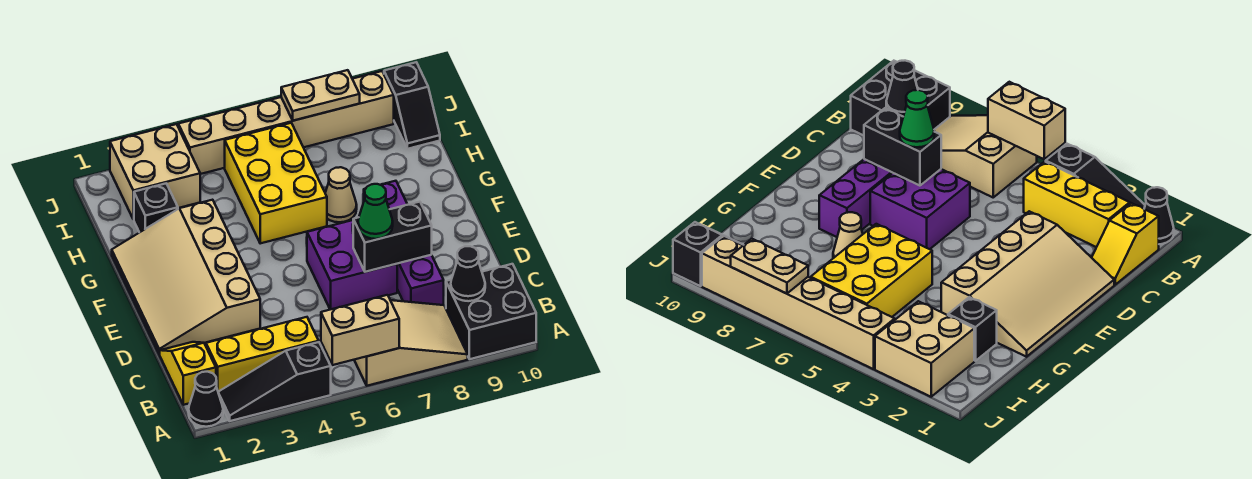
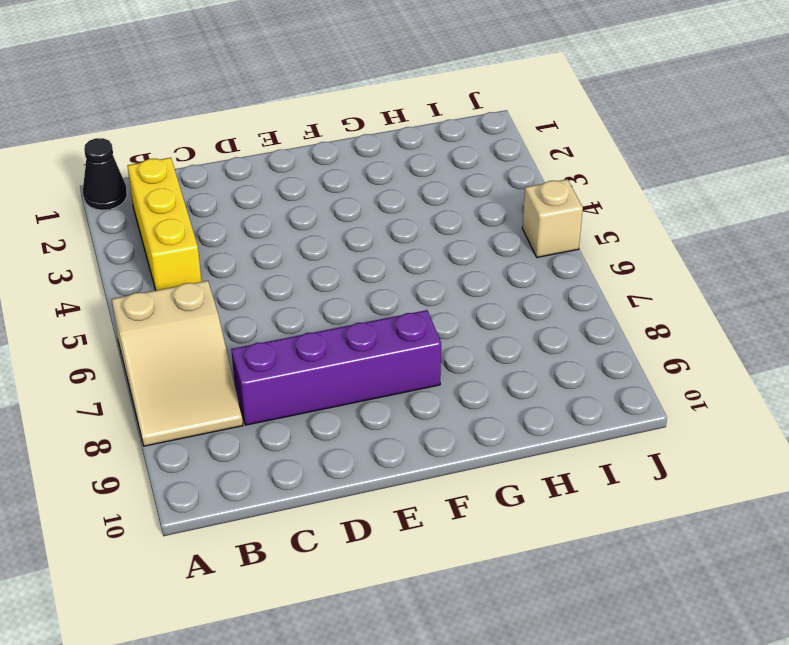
tan brick J5 level 1 -> tan brick J4:J9 level 1
none -> black slope A2:A4 level 1 top 4
none -> black brick A9:B10 level 1
none -> yellow slope B1:C1 level 1 top B

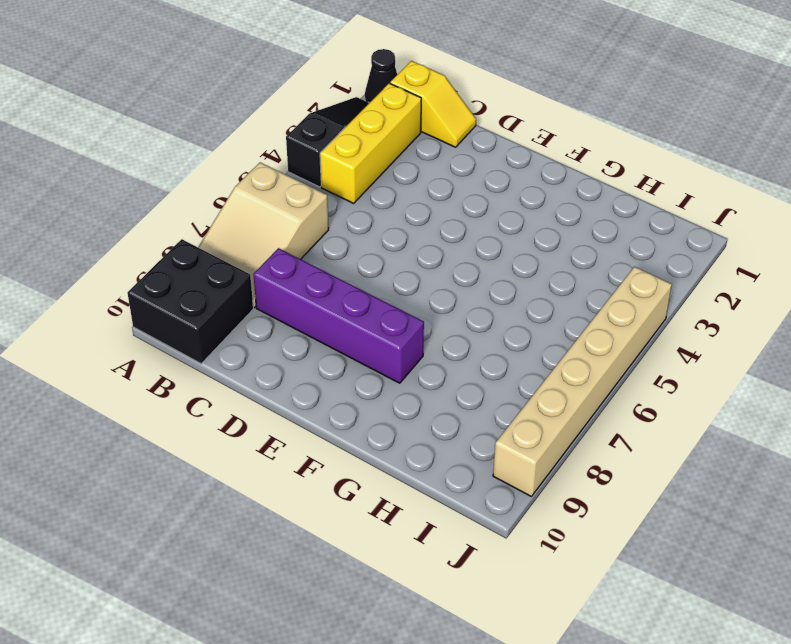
none -> tan slope D1:G3 level 1 top 3
none -> purple brick D6:E7 level 1
none -> yellow brick G5:I6 level 1

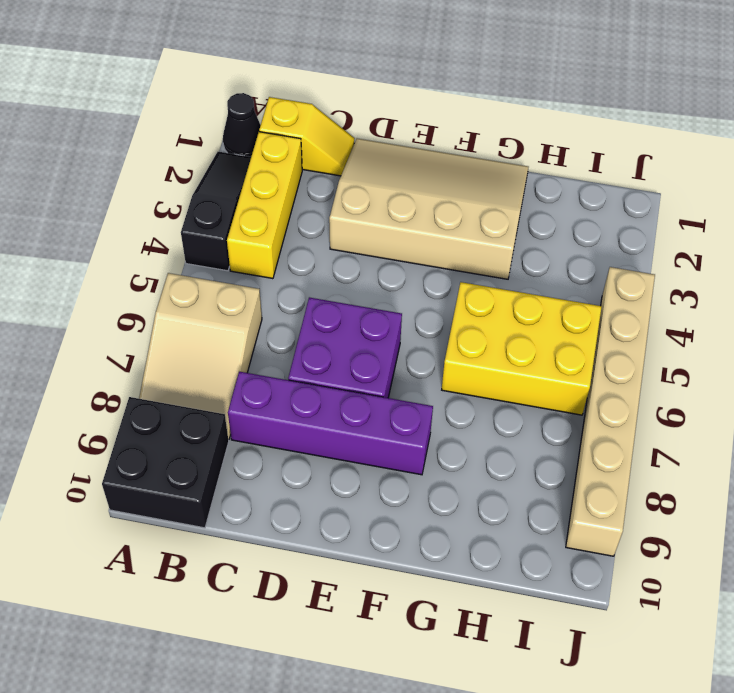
none -> tan cone G7 level 1
none -> black brick H2 level 1
none -> tan brick I2:J3 level 1

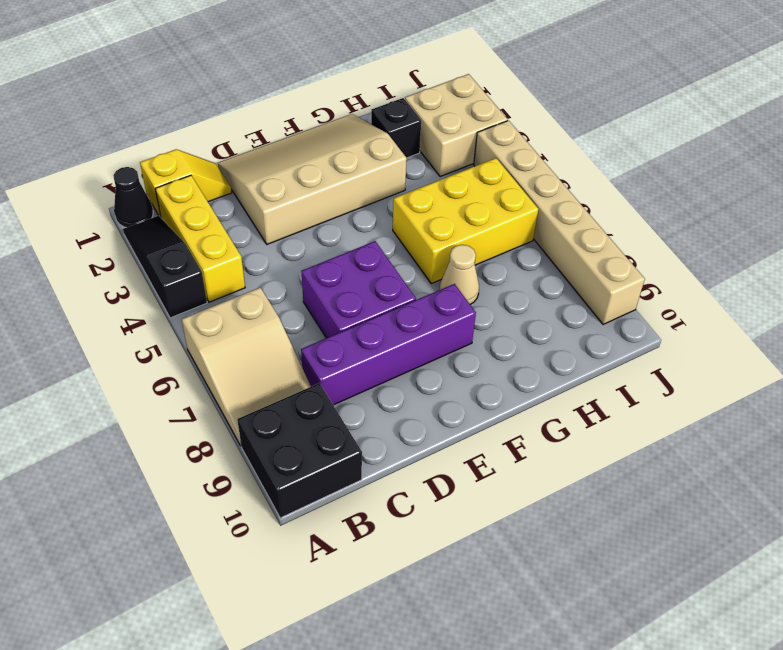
none -> black slope I10:J10 level 1 top J
none -> tan brick A5:A6 level 2
none -> black cone B9 level 2

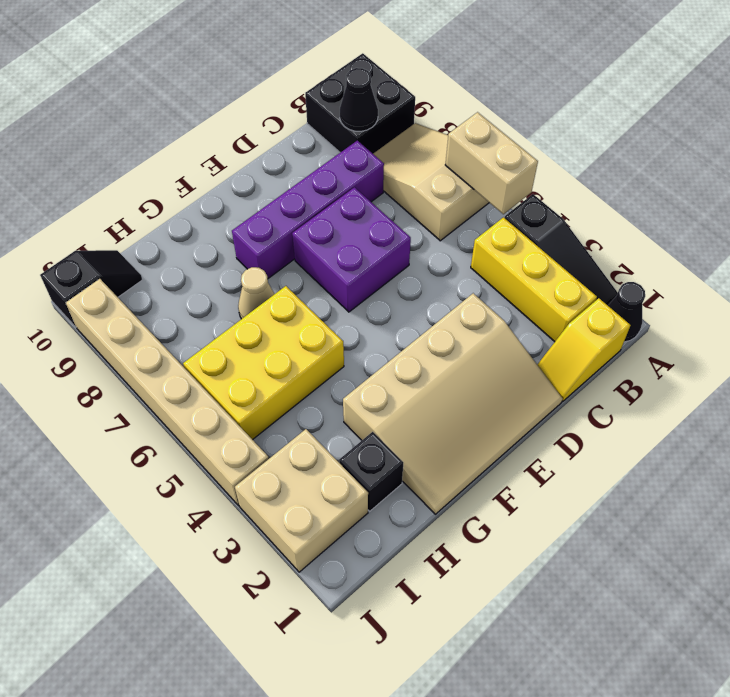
none -> black brick D7:D8 level 2
none -> tan plate J7:J8 level 2
none -> green cone D7 level 3

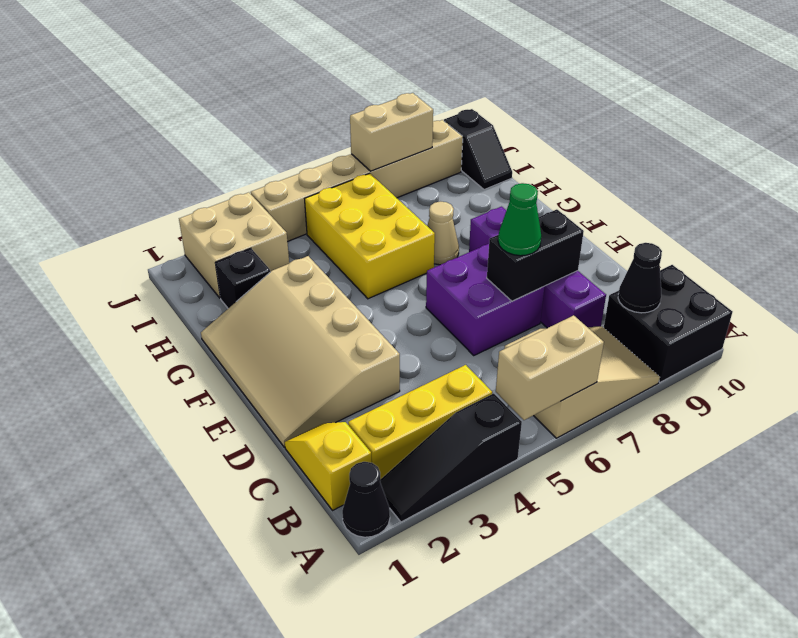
tan brick J7:J8 level 2 -> tan plate J7:J8 level 2

